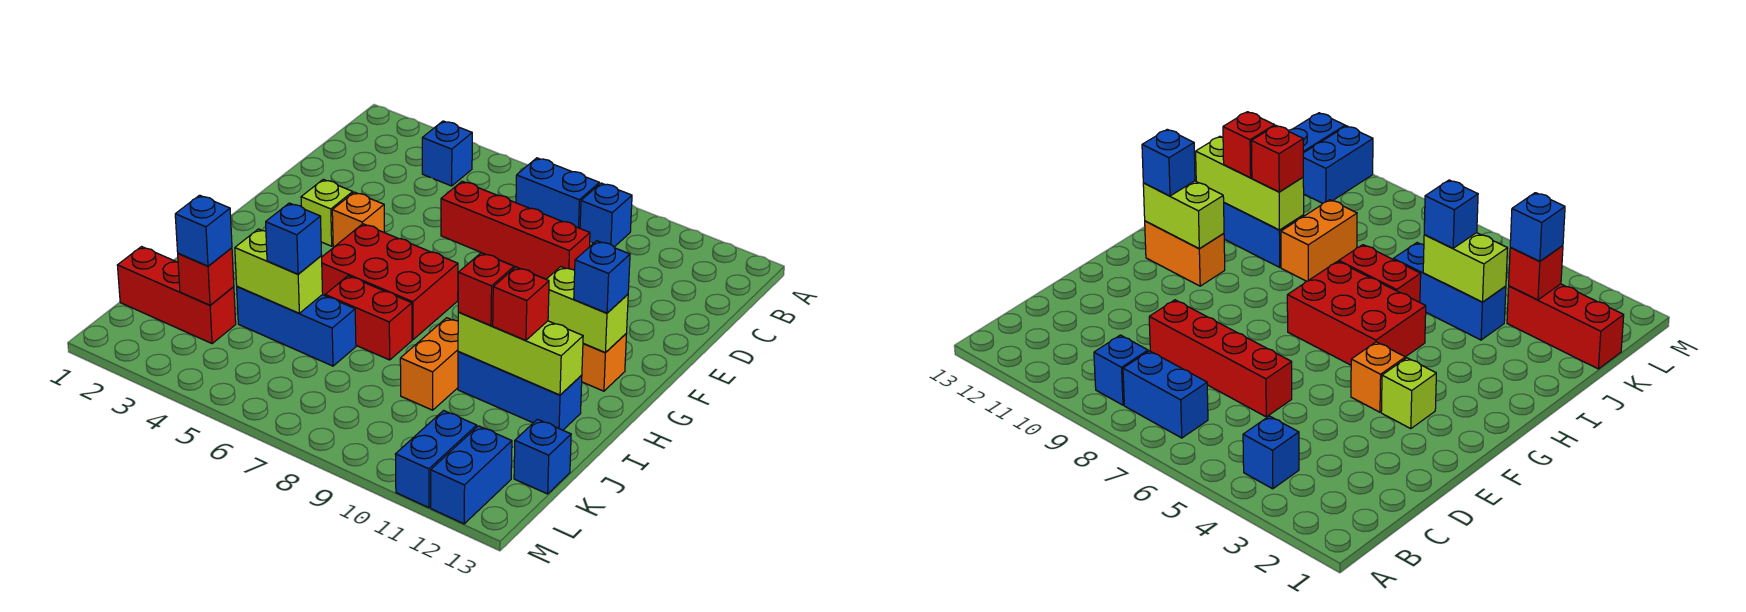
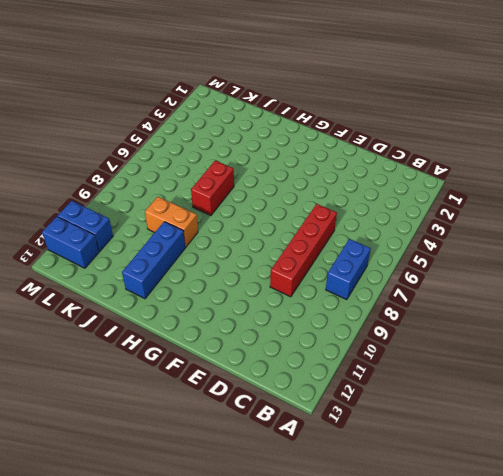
none -> blue brick B4 level 1
none -> blue brick B9 level 1
none -> lime brick F3 level 1

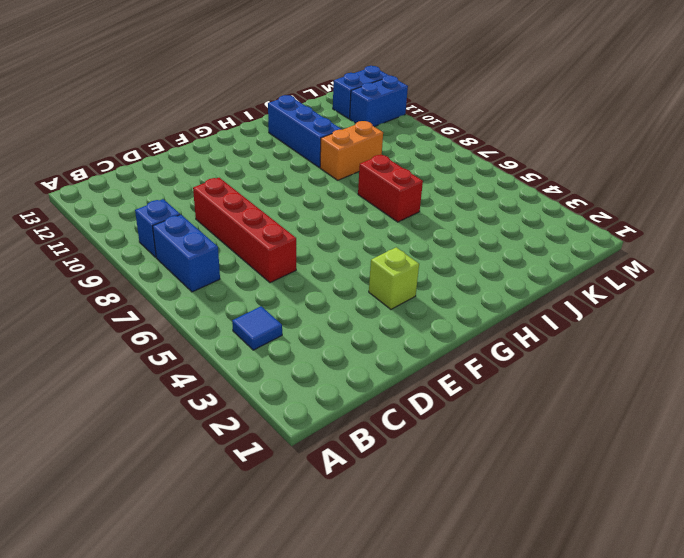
blue tile B4 level 1 -> blue brick B4 level 1
none -> orange brick F4 level 1
none -> red brick G5:H7 level 1
none -> orange brick G11:G12 level 1

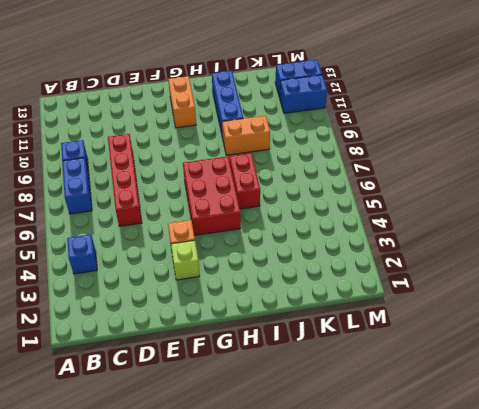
none -> blue brick J4:J6 level 1
none -> red brick K1:K3 level 1
none -> blue brick K13 level 1

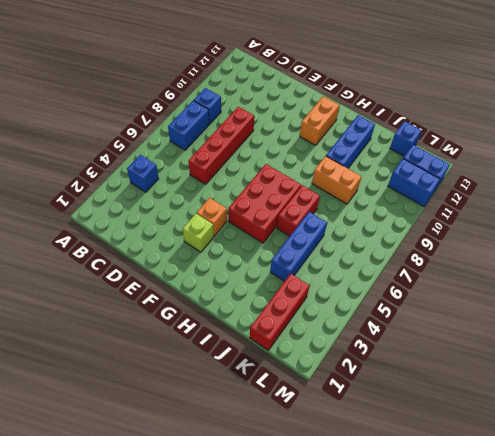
none -> lime brick G11:G12 level 2
none -> lime brick I10:I12 level 2
none -> lime brick J4:J5 level 2

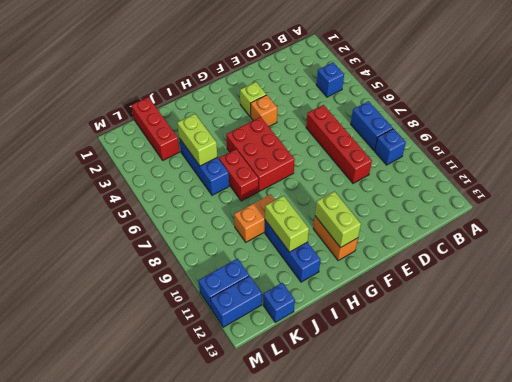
lime brick I10:I11 level 2 -> lime brick I10:I12 level 2
none -> red brick K3 level 2
none -> blue brick G12 level 3
none -> red brick I10 level 3

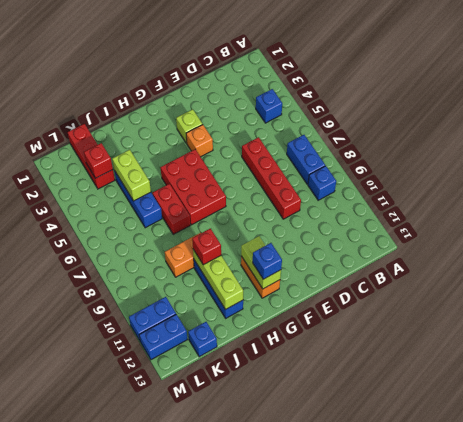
none -> red brick I11 level 3
none -> blue brick J5 level 3
none -> blue brick K3 level 3

